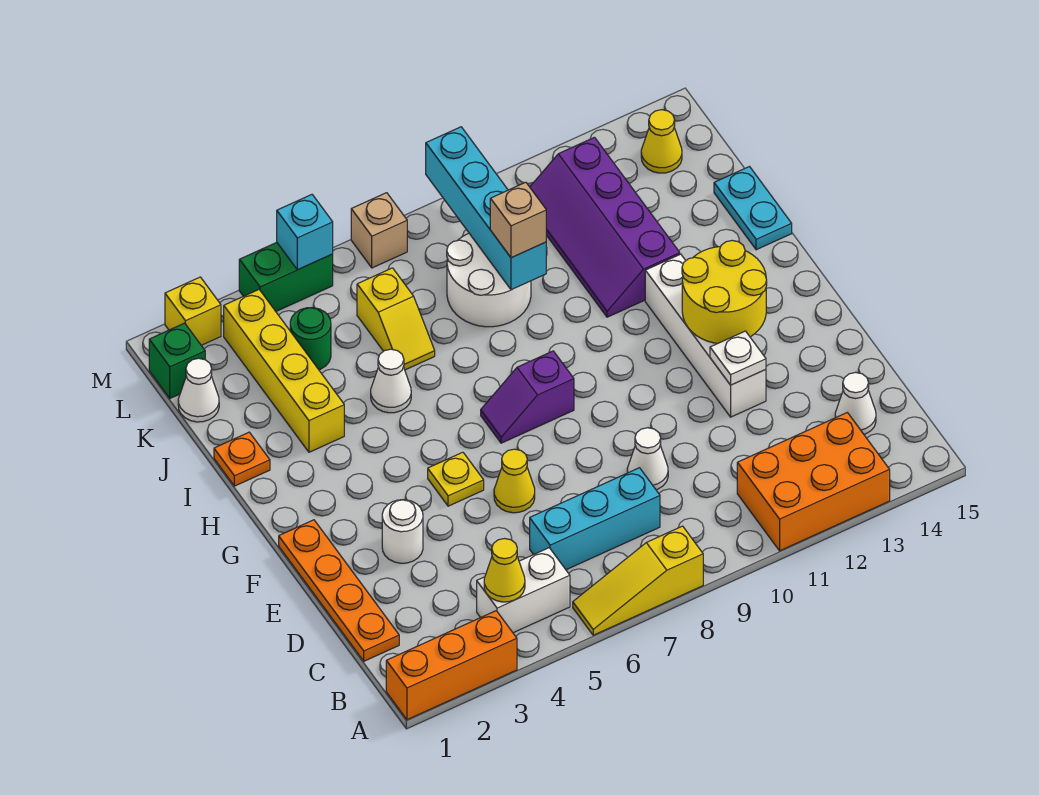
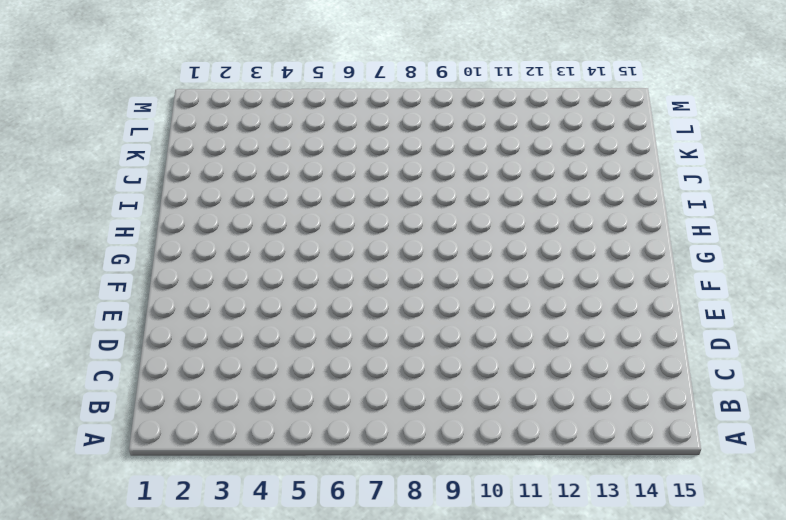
none -> orange brick A1:A3 level 1
none -> yellow slope A6:A8 level 1 top 8
none -> orange brick A11:B13 level 1
none -> white brick B4:B5 level 1

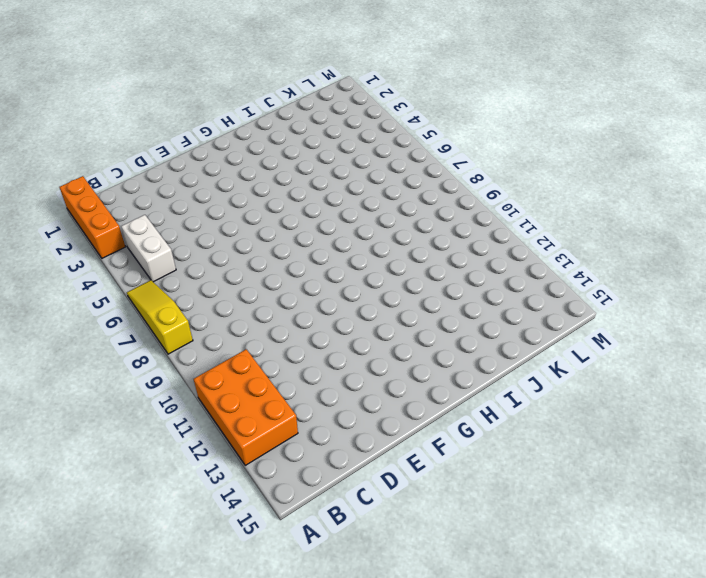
none -> orange plate C1:F1 level 1
none -> cyan brick C6:C8 level 1
none -> white cone C14 level 1
none -> white cone D9 level 1

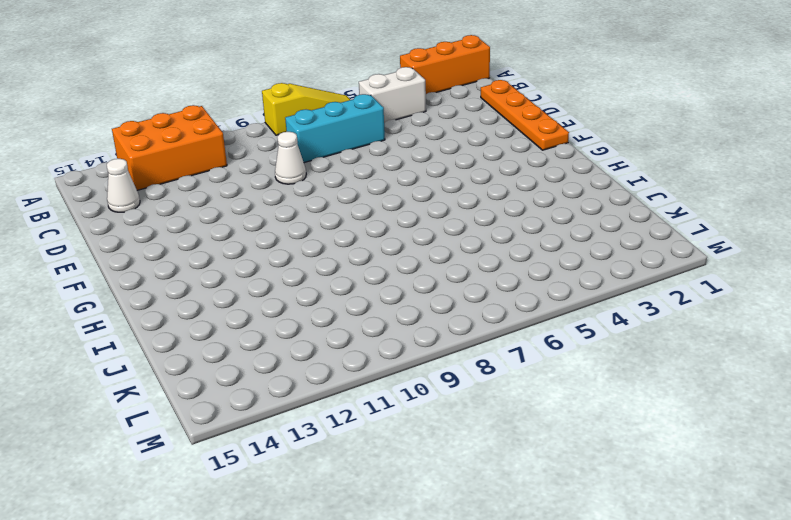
none -> white round brick E3 level 1
none -> yellow cone E6 level 1
none -> white brick E12:H12 level 1
none -> yellow plate F5 level 1

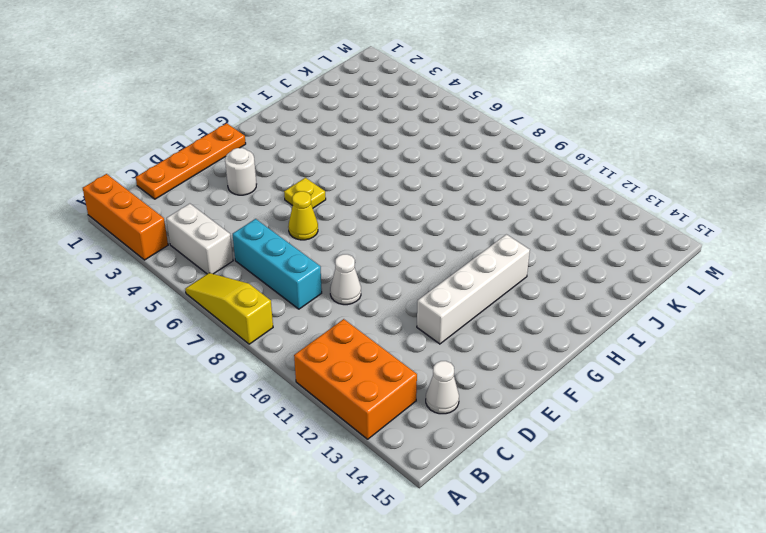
none -> purple slope G7:G8 level 1 top 8
none -> orange plate I1 level 1
none -> yellow brick I3:L3 level 1
none -> white cone I5 level 1

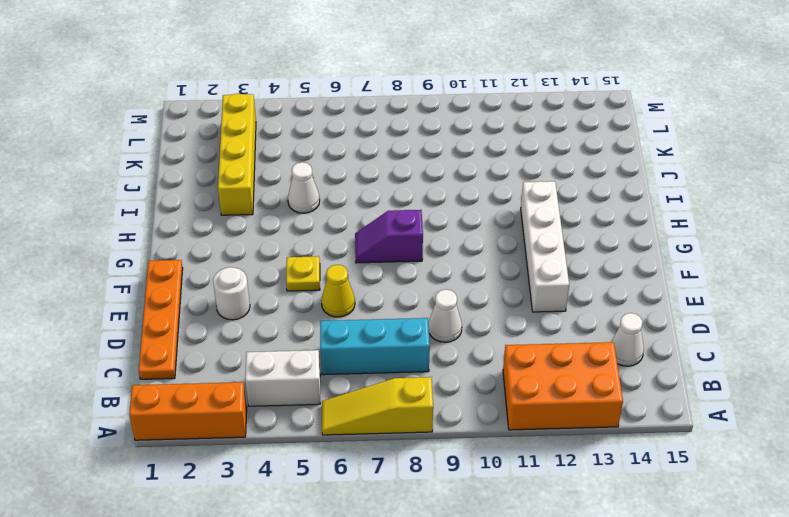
none -> orange plate I1 level 1
none -> purple slope I11:L12 level 1 top 12
none -> cyan plate I15:J15 level 1
none -> yellow slope J6:K6 level 1 top K

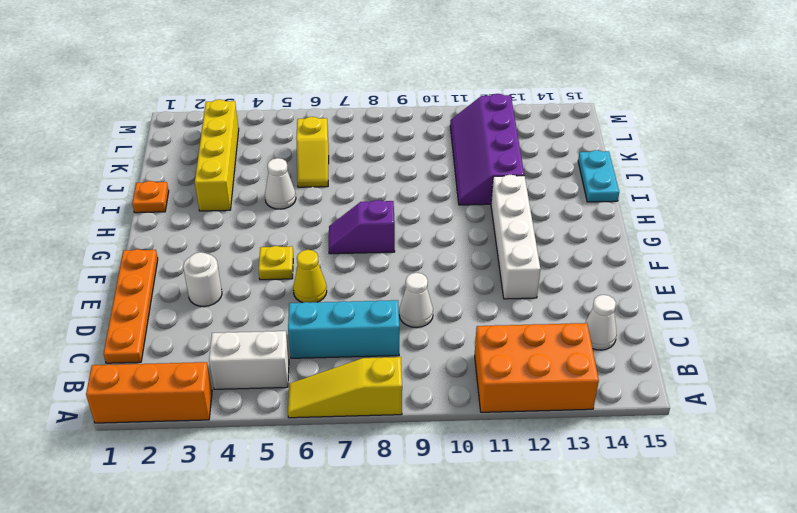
none -> white round brick J8:K9 level 1
none -> white cone K1 level 1
none -> green round brick K4 level 1
none -> green brick L1 level 1

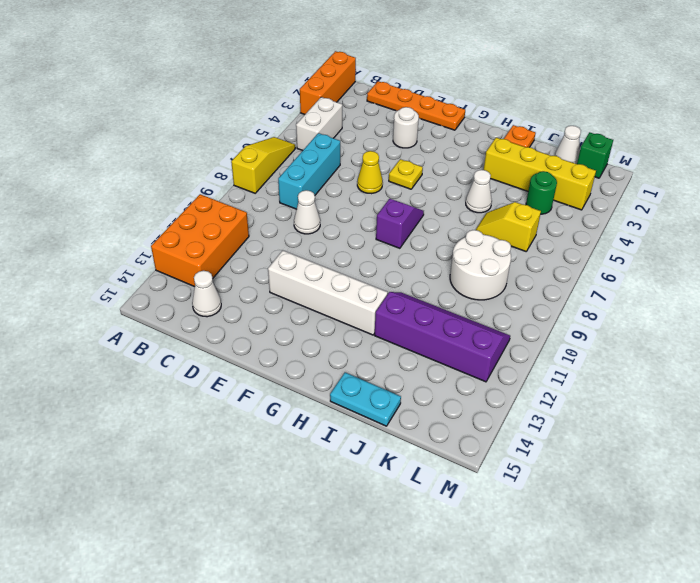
none -> yellow cone L14 level 1
none -> yellow brick M2 level 1
none -> green brick M4:M5 level 1
none -> tan brick M7 level 1

